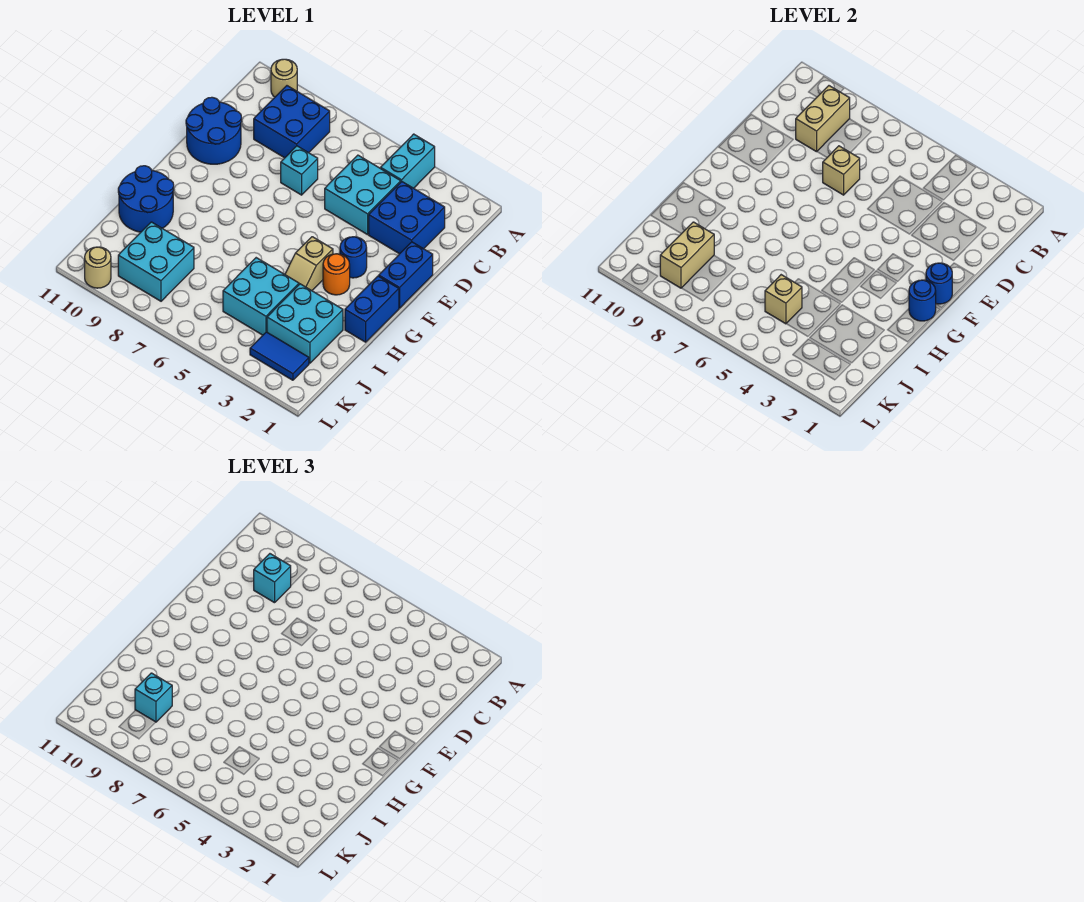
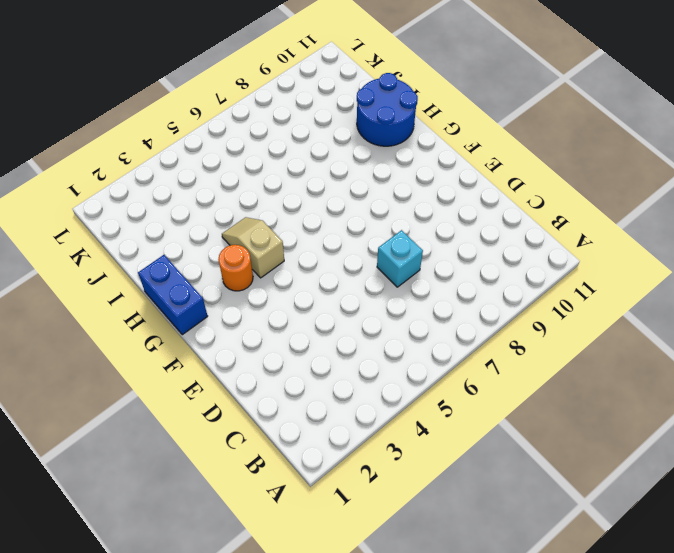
none -> cyan brick A4:B4 level 1
none -> tan round brick A10 level 1
none -> blue brick B8:C9 level 1

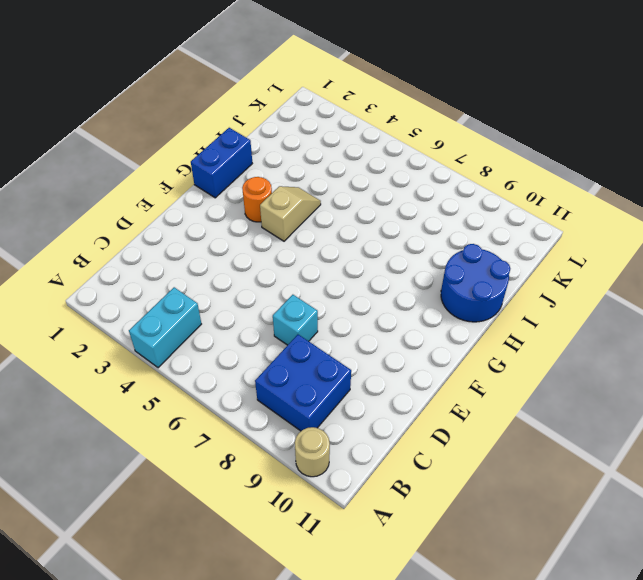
none -> blue brick C2:D3 level 1
none -> cyan brick C4:D5 level 1
none -> blue round brick D10:E11 level 1

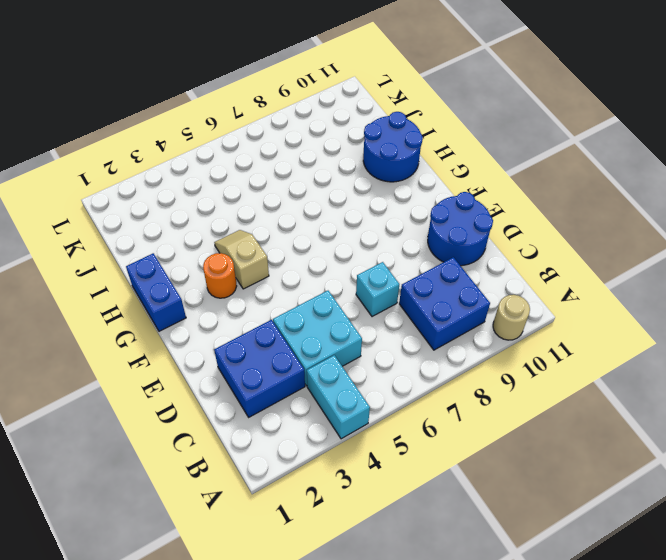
none -> blue brick E1:F1 level 1
none -> blue round brick F3 level 1
none -> cyan brick I2:J3 level 1

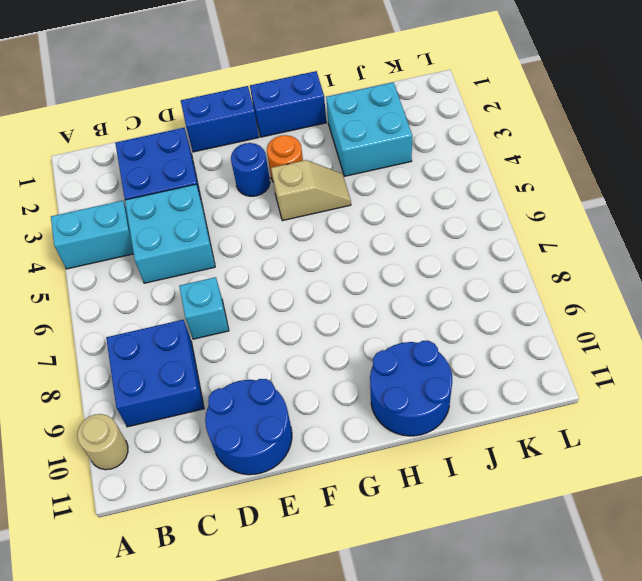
none -> cyan brick I4:J5 level 1
none -> cyan brick J8:K9 level 1
none -> blue tile K2:K3 level 1

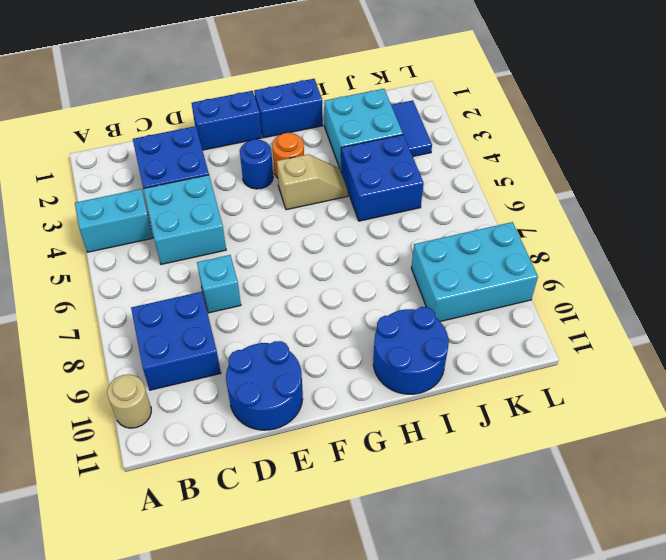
blue brick I4:J5 level 1 -> cyan brick I4:J5 level 1
cyan brick J8:L9 level 1 -> cyan brick J8:K9 level 1
none -> tan round brick L10 level 1
none -> tan brick B9:C9 level 2
none -> tan brick D7 level 2

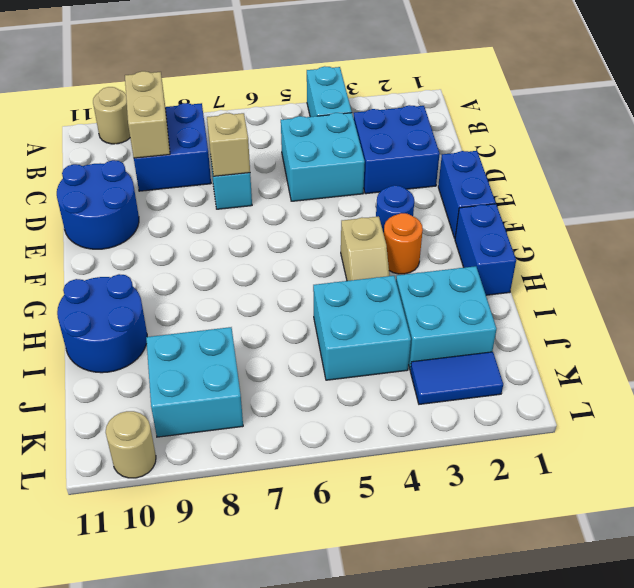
none -> blue round brick F1 level 2
none -> blue round brick G1 level 2
none -> tan brick J5 level 2

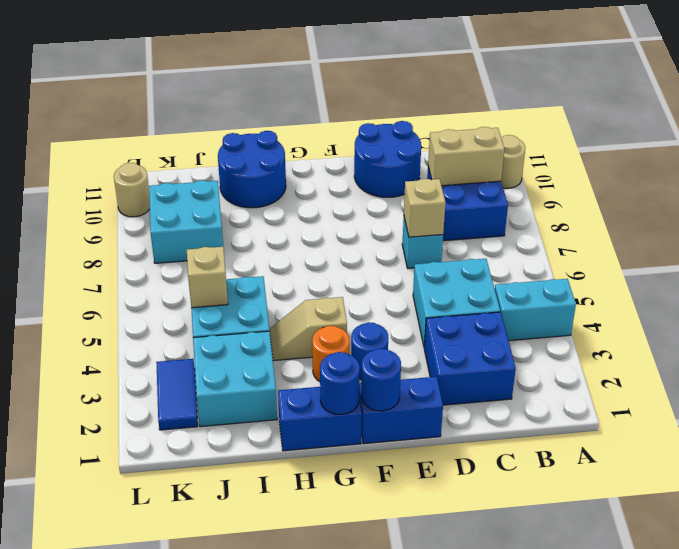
none -> tan brick J9:K9 level 2
none -> cyan brick C9 level 3
none -> cyan brick J9 level 3

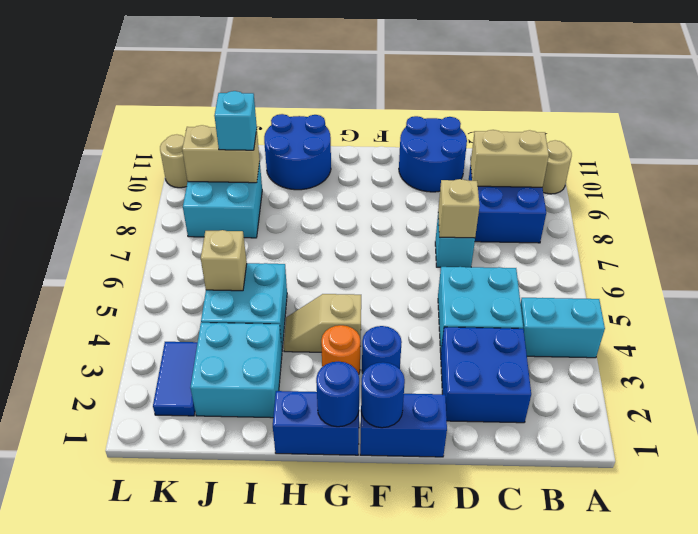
none -> cyan brick C9 level 3

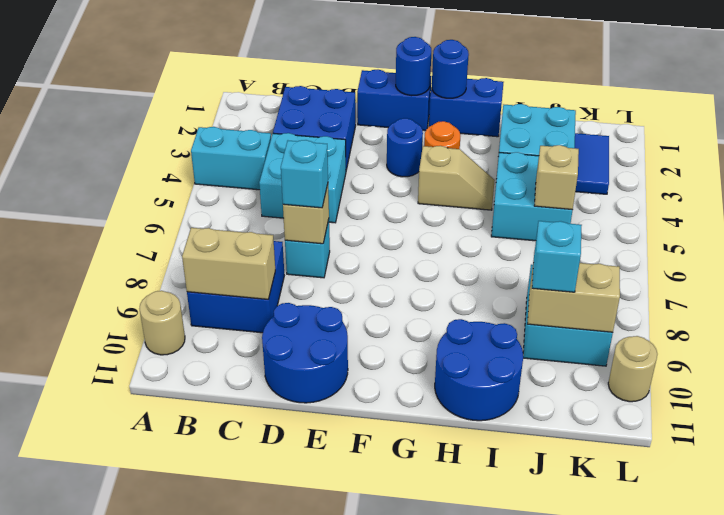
cyan brick D7 level 3 -> cyan brick C9 level 3

